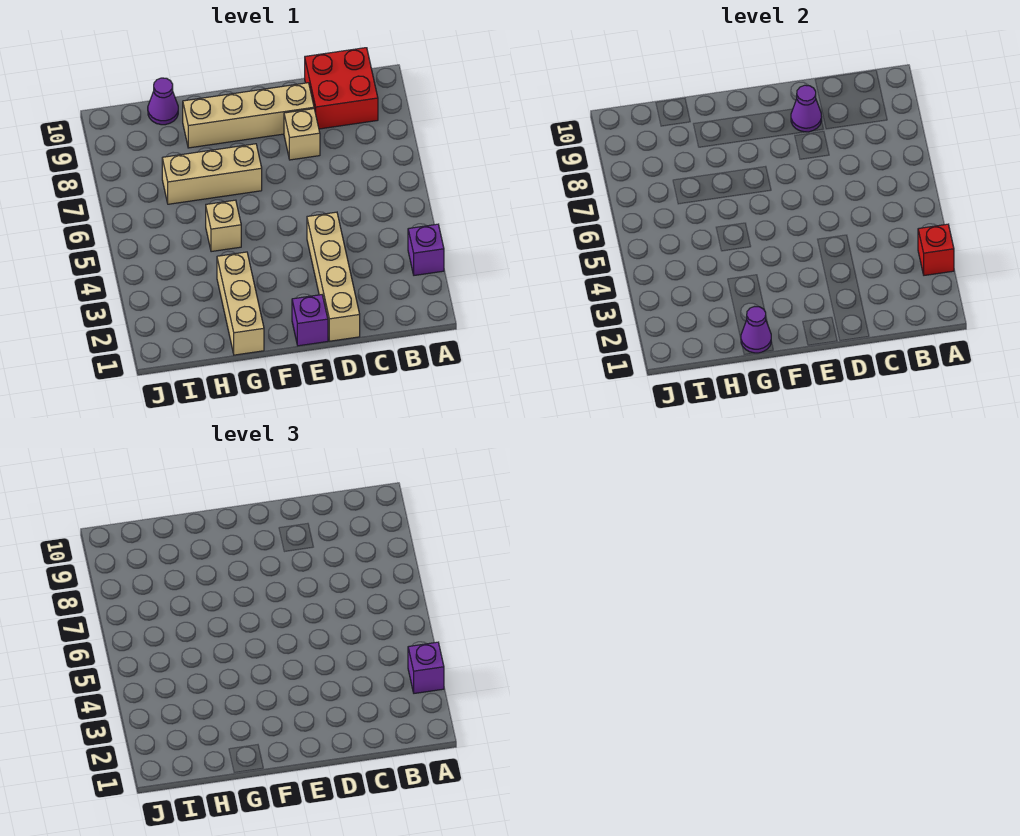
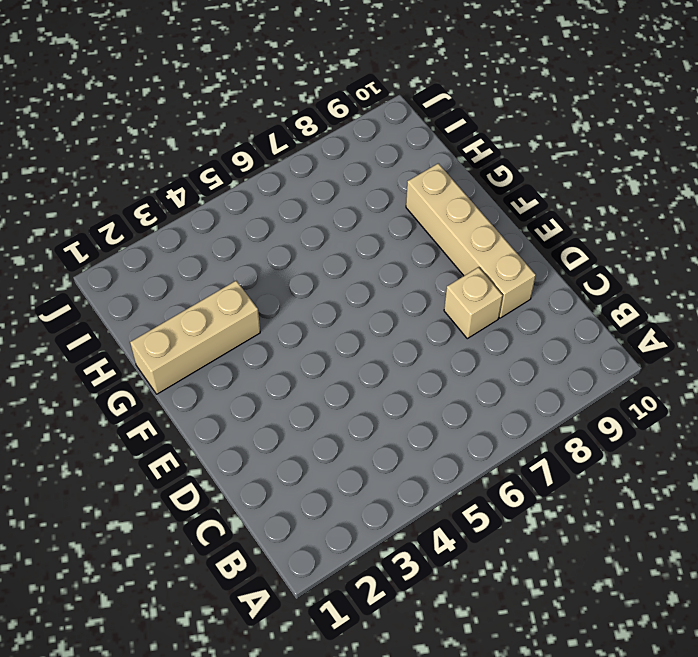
none -> purple brick A3 level 1
none -> red brick B9:C10 level 1
none -> tan brick D1:D4 level 1

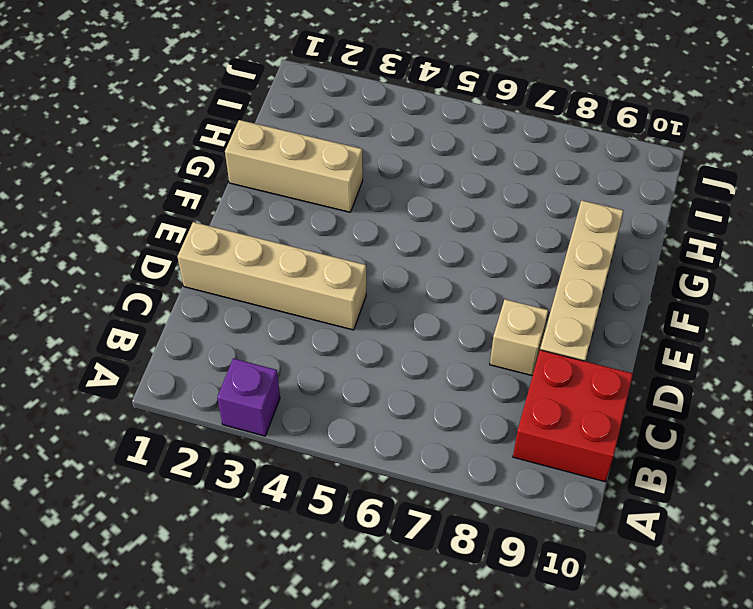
none -> purple brick E1 level 1
none -> tan brick F7:H7 level 1
none -> tan brick G5 level 1

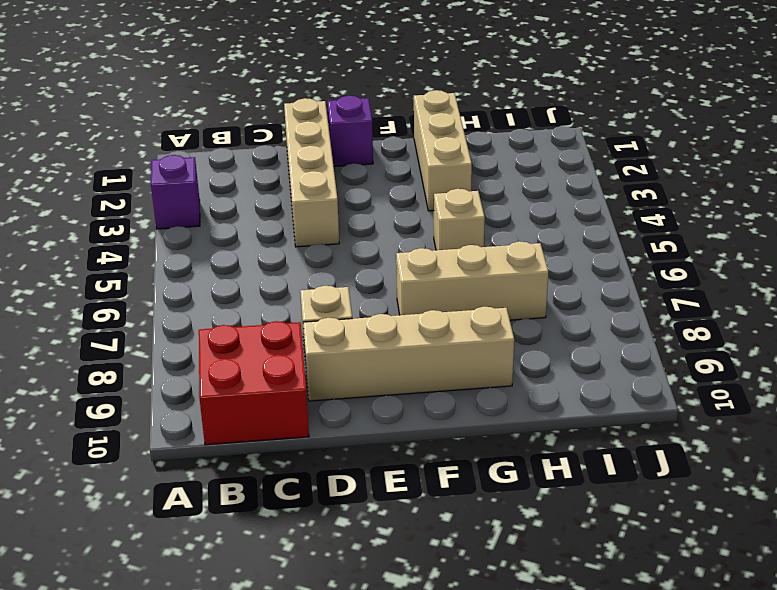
none -> purple cone H10 level 1
none -> red brick A3 level 2
none -> purple cone D9 level 2

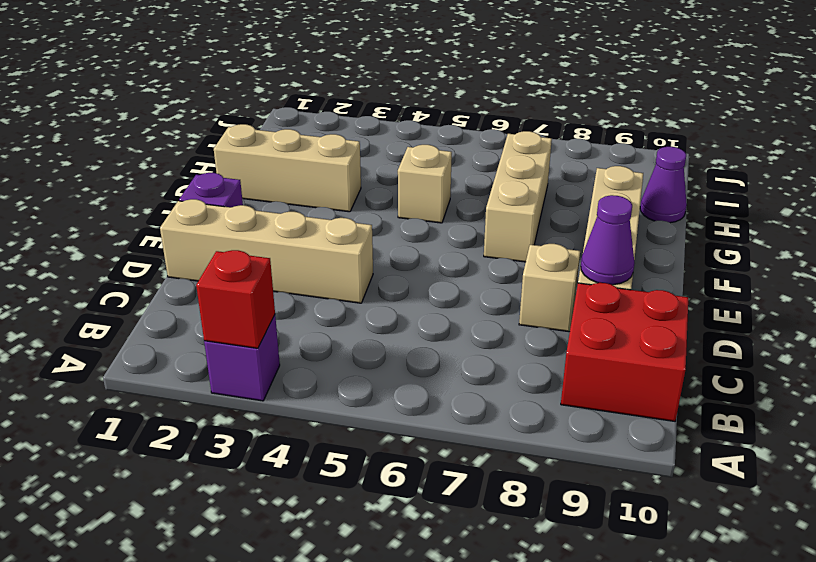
none -> purple cone G1 level 2
none -> purple brick A3 level 3

